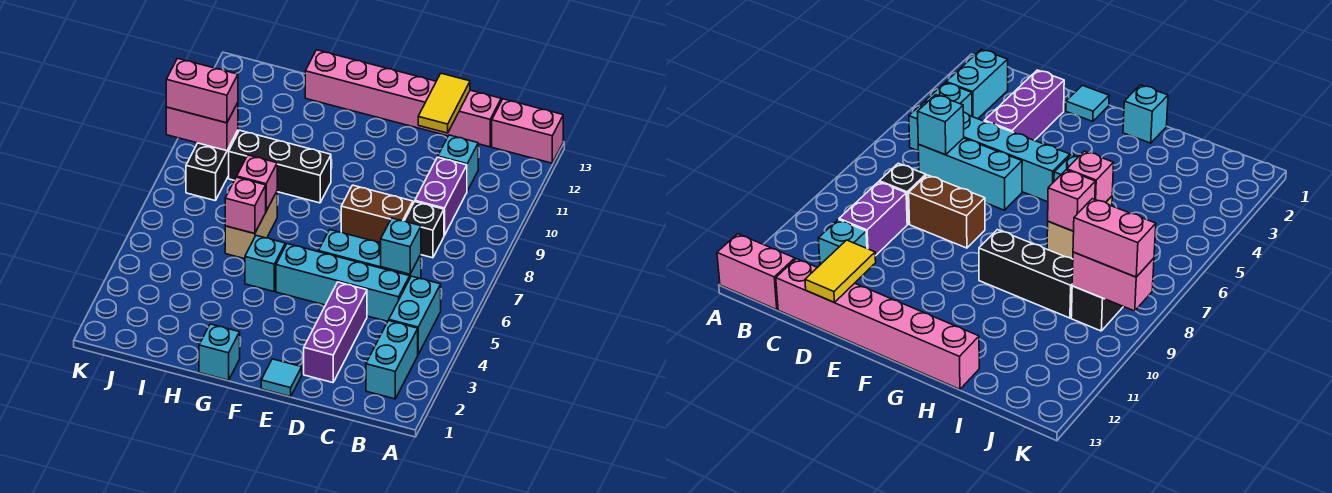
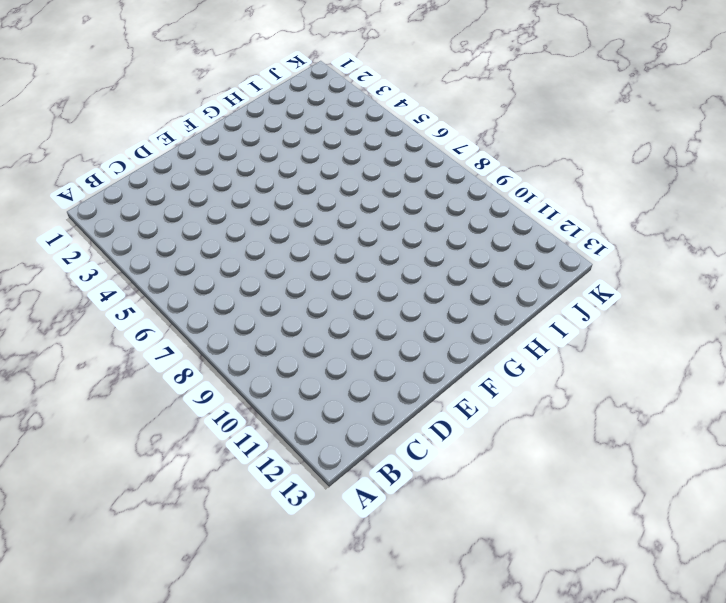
none -> pink brick A13:B13 level 1
none -> cyan brick B2:B3 level 1
none -> cyan brick B4:B5 level 1

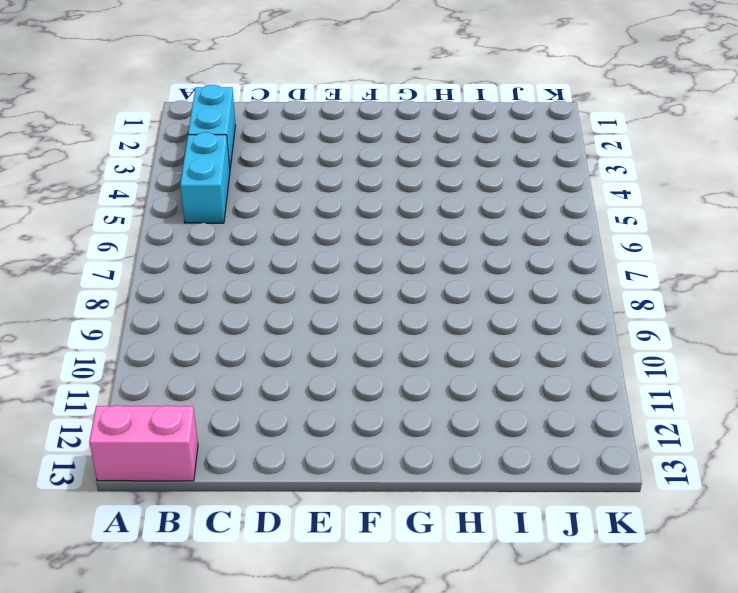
none -> cyan brick C5:F5 level 1
none -> cyan brick C6:E6 level 1
none -> black brick C8 level 1

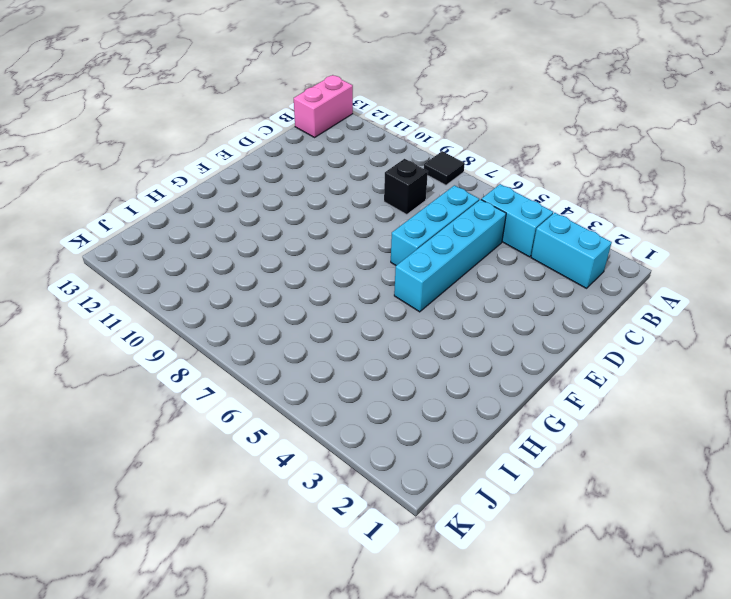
black tile A8 level 1 -> none
none -> purple brick C9:C10 level 1
none -> cyan brick C11 level 1
none -> pink brick C13:H13 level 1

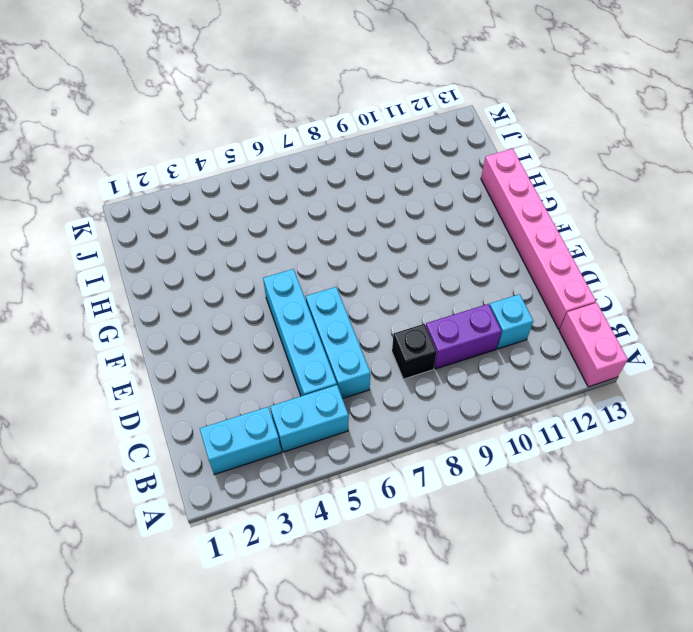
none -> purple brick D2:D4 level 1
none -> brown brick D8:E8 level 1
none -> cyan tile E1 level 1

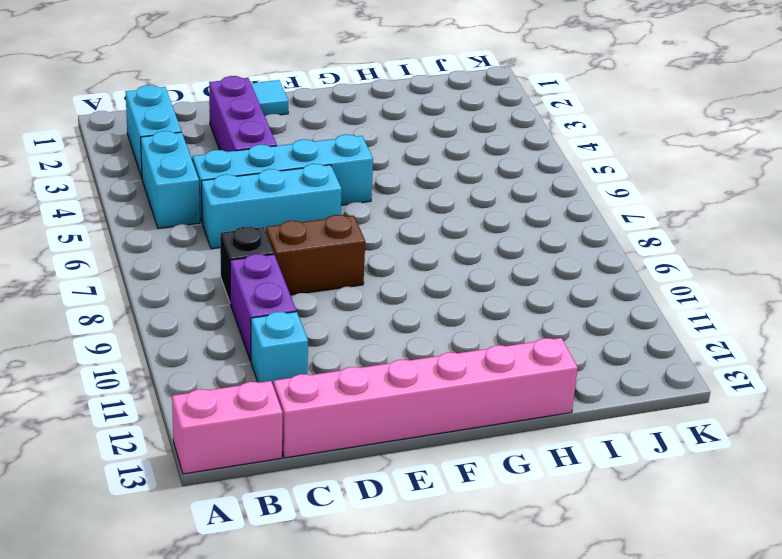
none -> cyan brick G1 level 1
none -> cyan brick G5 level 1
none -> black brick G9:I9 level 1

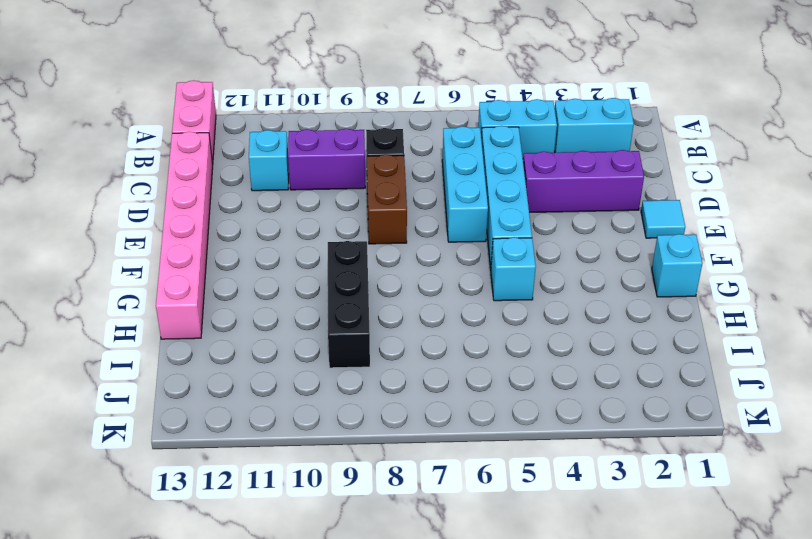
none -> tan brick H6:H7 level 1
none -> black brick J8:J9 level 1
none -> cyan brick C6 level 2

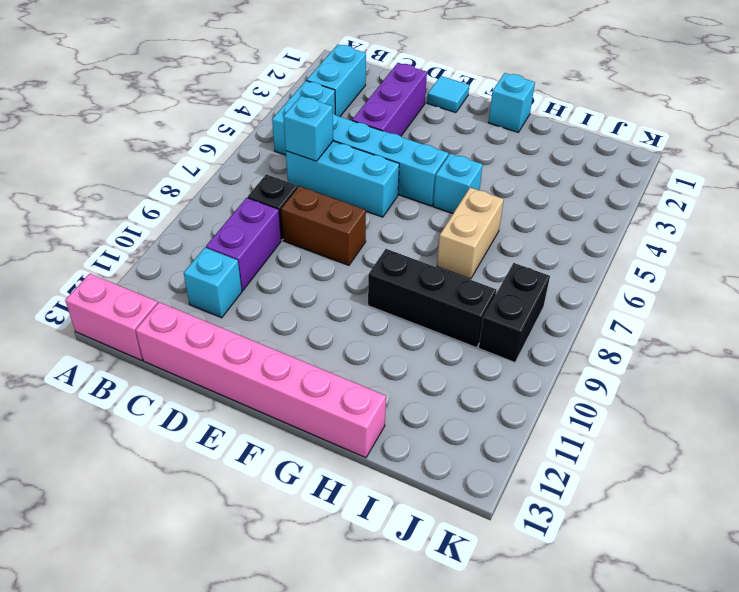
none -> yellow tile D12:D13 level 2
none -> pink brick H6 level 2
none -> pink brick H7 level 2

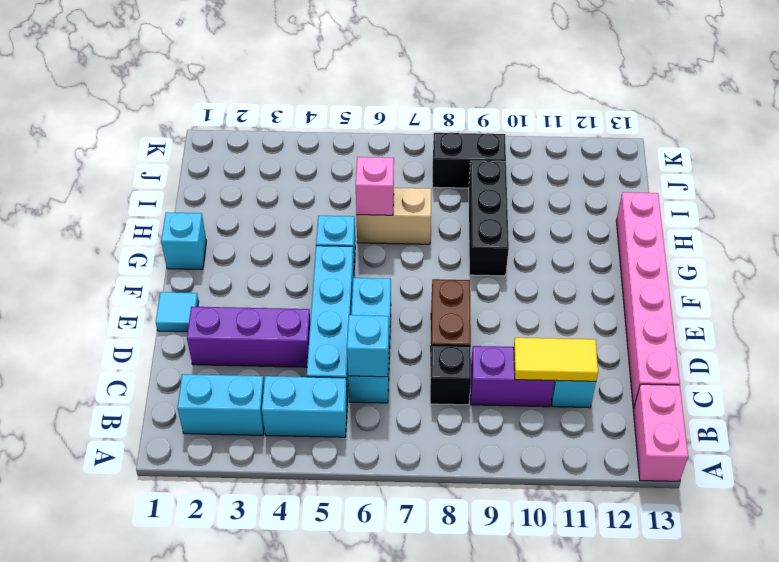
yellow tile C10:C11 level 2 -> yellow tile D12:D13 level 2
none -> pink brick H7 level 2
none -> pink brick J9:K9 level 2
none -> pink brick J9:K9 level 3

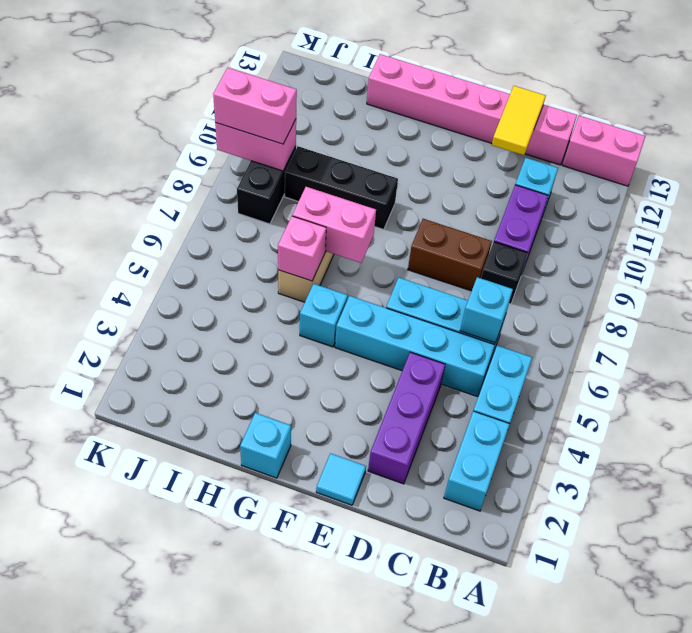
pink brick G7:H7 level 2 -> pink brick H7 level 2

